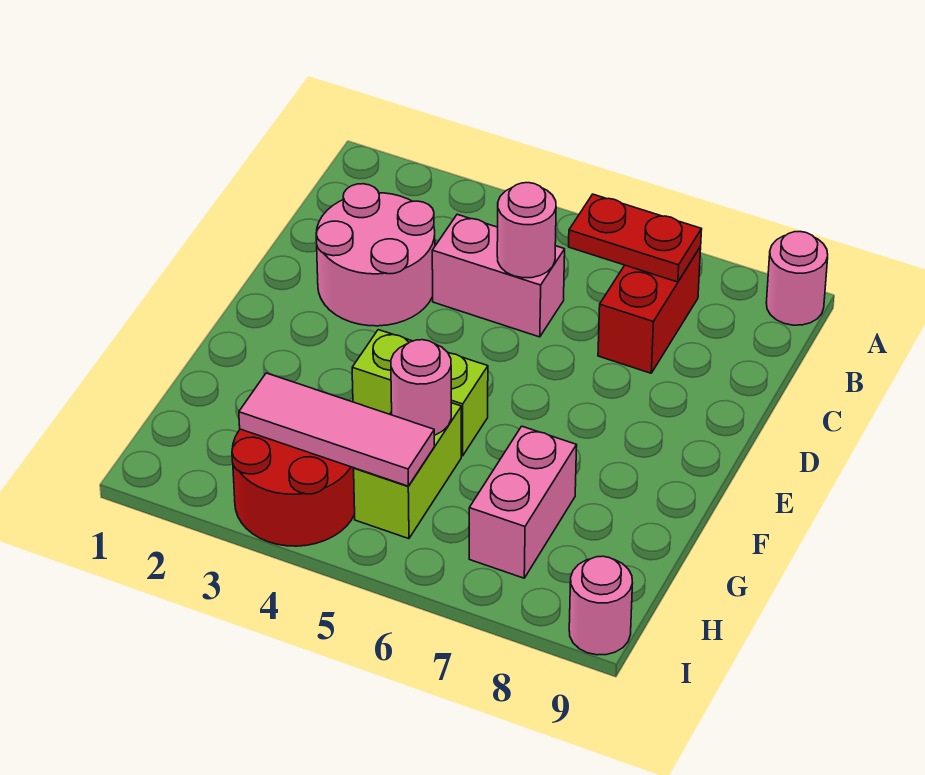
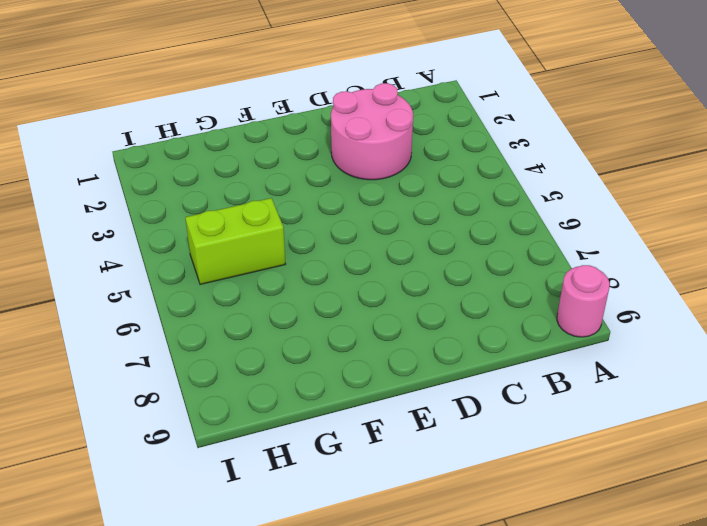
none -> red brick B7:C7 level 1
none -> pink brick C4:C5 level 1
none -> lime brick F4:F5 level 1

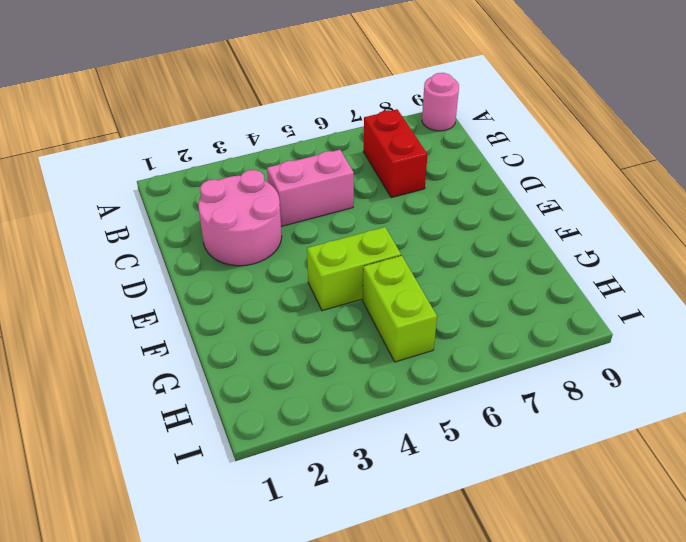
none -> pink brick G7:H7 level 1
none -> red round brick H3:I4 level 1
none -> pink round brick I9 level 1

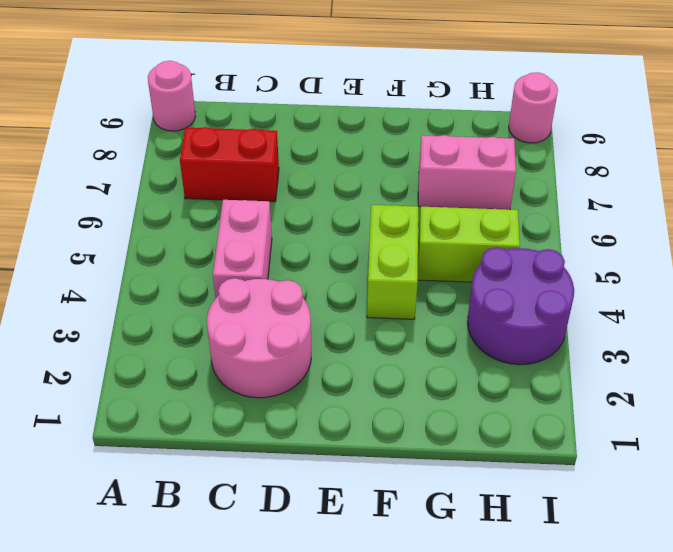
purple round brick H3:I4 level 1 -> red round brick H3:I4 level 1
none -> red plate B6:B7 level 2
none -> pink round brick C5 level 2
none -> pink round brick G5 level 2

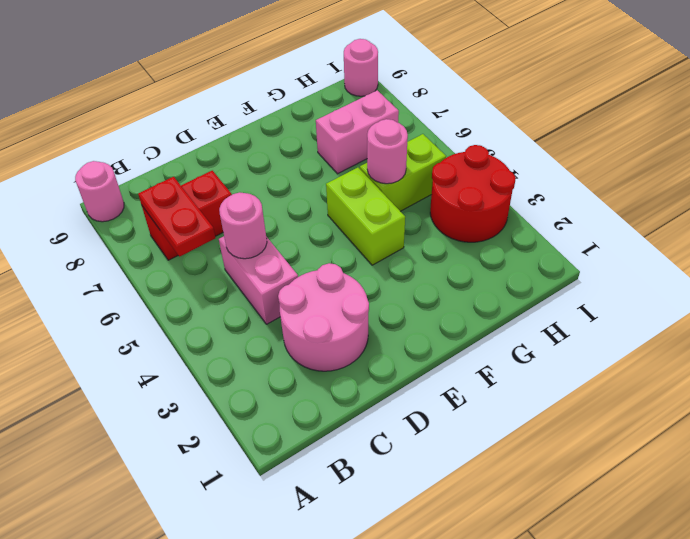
none -> pink tile H3:H5 level 2

